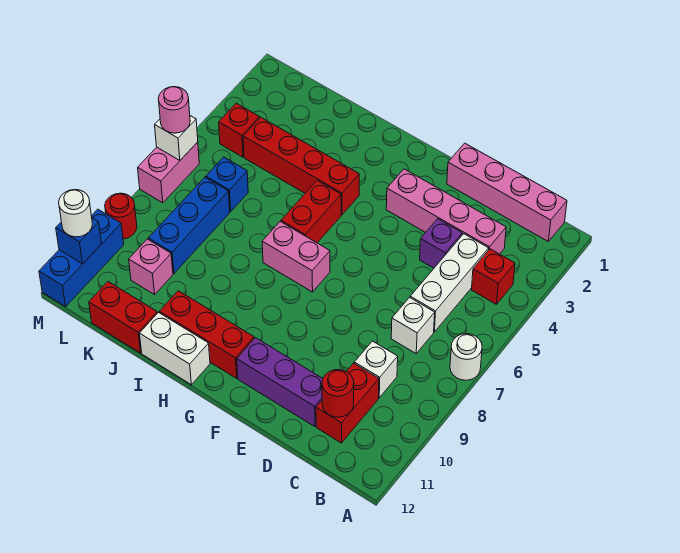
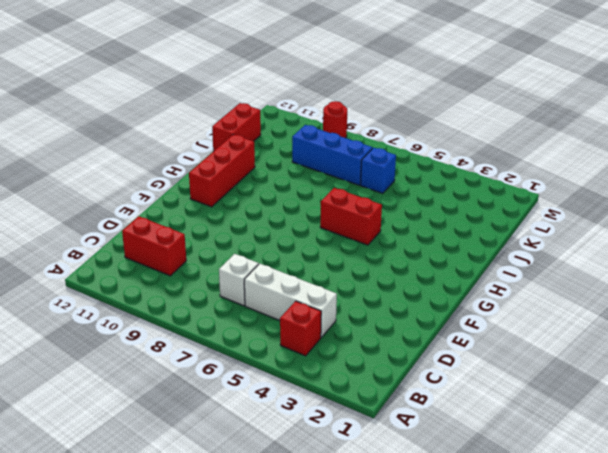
none -> white round brick A7 level 1
none -> pink brick B1:E1 level 1
none -> pink brick C3:F3 level 1

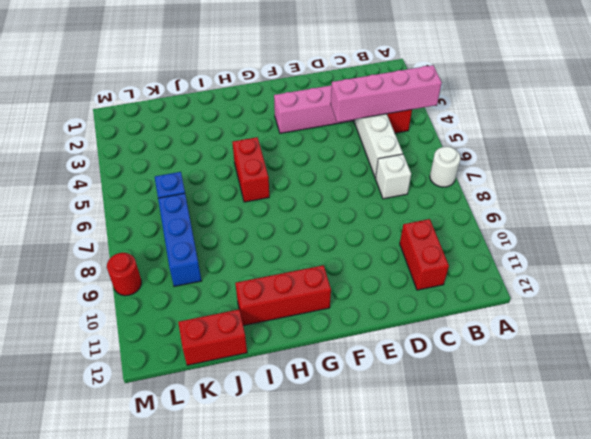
pink brick A4:D4 level 2 -> pink brick B1:E1 level 1
none -> white brick C9 level 1
none -> purple brick D4 level 1
none -> purple brick D11:F11 level 1

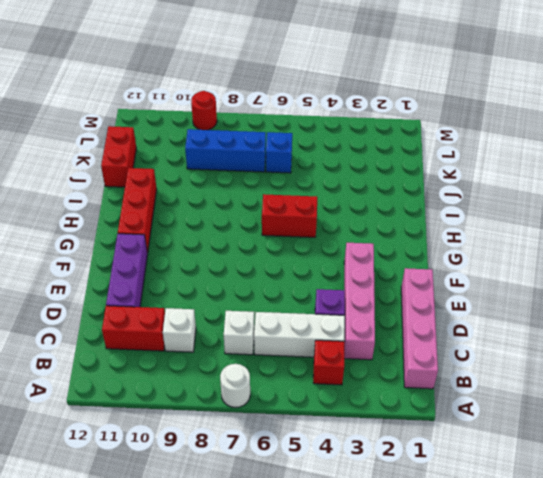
none -> pink brick G7:H7 level 1
none -> red brick H4:K4 level 1
none -> white brick H12:I12 level 1

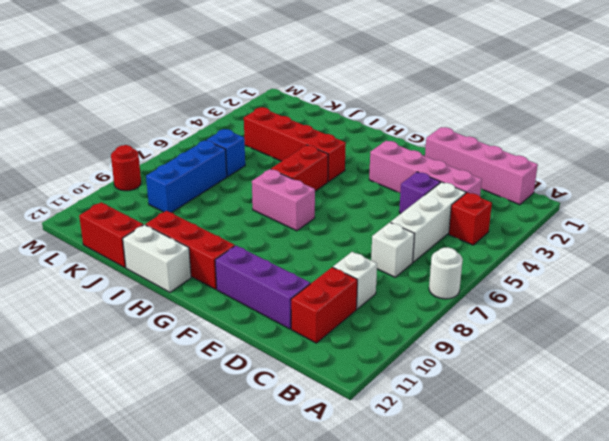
none -> pink brick K10 level 1
none -> red brick L4 level 1
none -> pink brick M6:M7 level 1

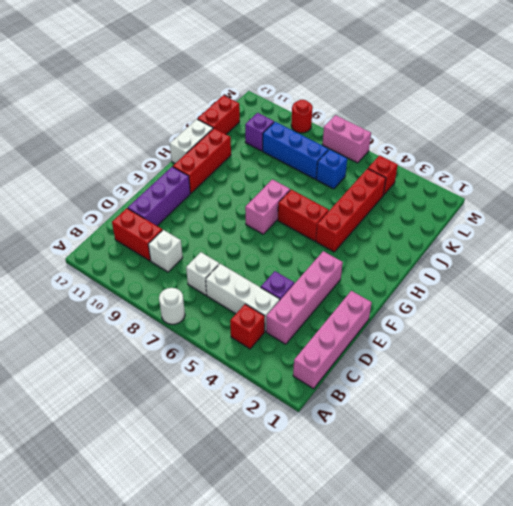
purple brick K10 level 1 -> pink brick K10 level 1
none -> blue brick M10:M12 level 1
none -> red round brick C11 level 2
none -> white brick M6 level 2

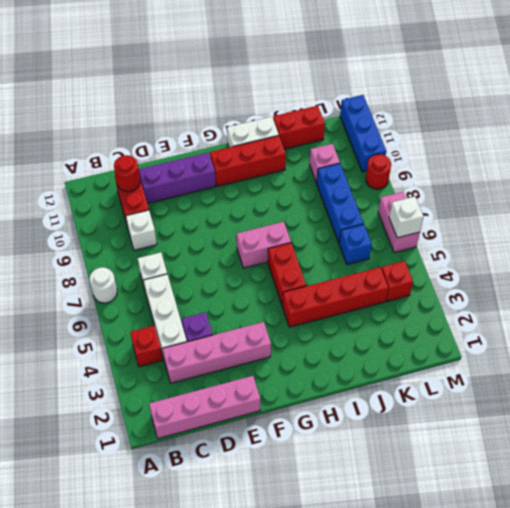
none -> blue brick M11 level 2
none -> pink round brick M6 level 3
none -> white round brick M11 level 3

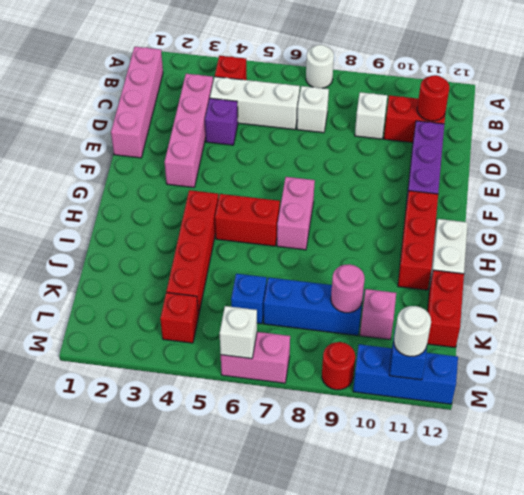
pink round brick K9 level 2 -> pink round brick M6 level 3

